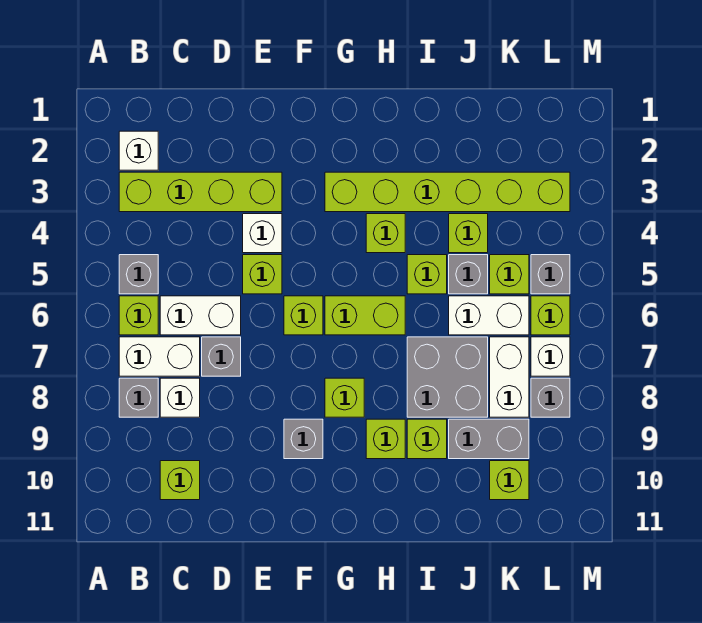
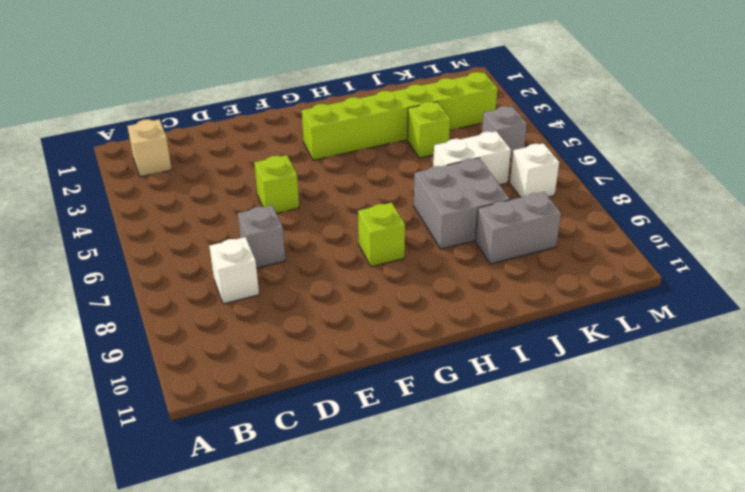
tan brick B2 level 1 -> white brick B2 level 1
none -> lime brick B3:E3 level 1
none -> grey brick B5 level 1
none -> lime brick B6 level 1
none -> white brick B7:C7 level 1

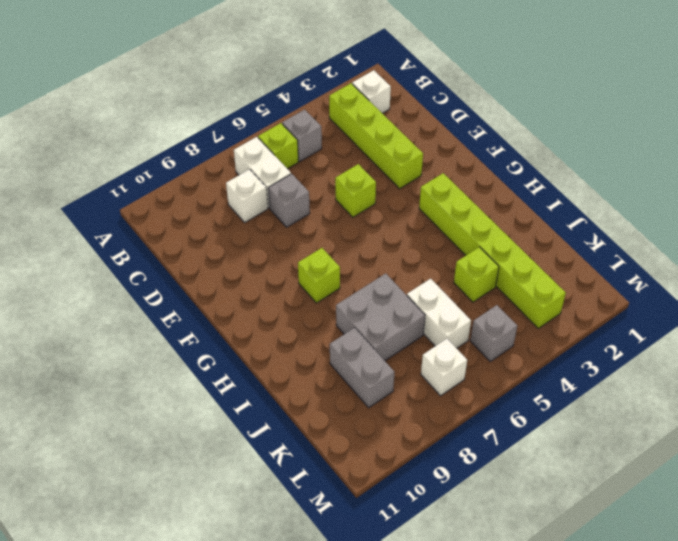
none -> grey brick B8 level 1
none -> white brick C6:D6 level 1
none -> lime brick C10 level 1
none -> white brick E4 level 1

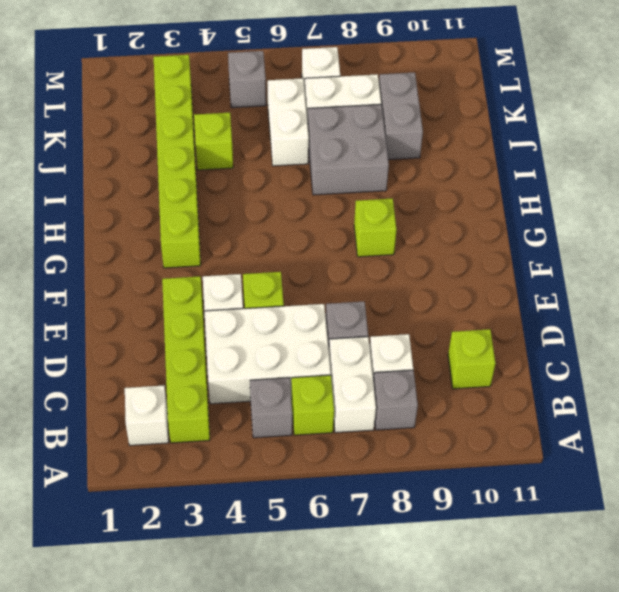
white brick C4:D6 level 1 -> white brick C6:D6 level 1
none -> lime brick F6 level 1
none -> grey brick F9 level 1
none -> lime brick G6:H6 level 1
none -> lime brick H4 level 1

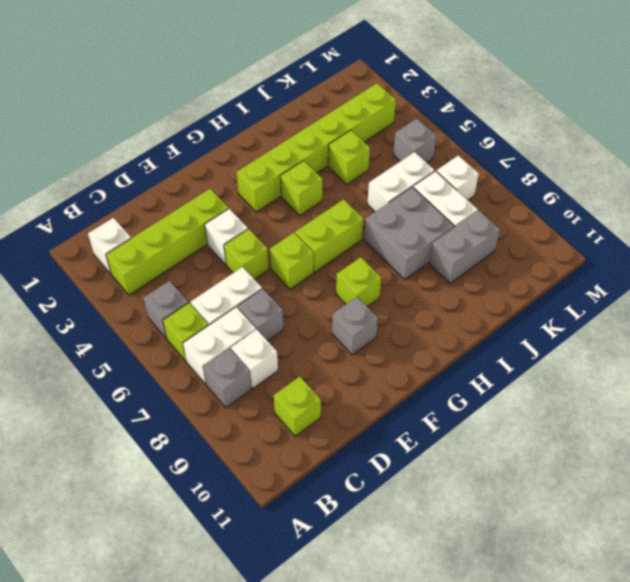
none -> lime brick H9 level 1
none -> lime brick I5 level 1
none -> lime brick I9 level 1
none -> grey brick J5 level 1

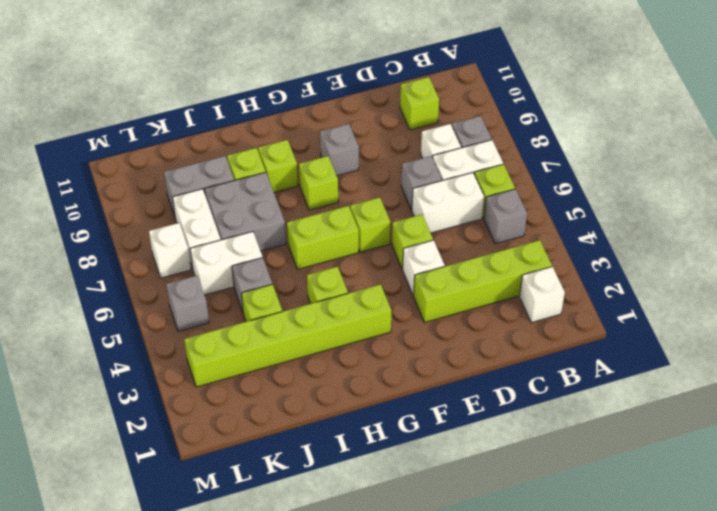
none -> lime brick I5 level 1
none -> lime brick K5 level 1
none -> lime brick K10 level 1
none -> lime brick L6 level 1

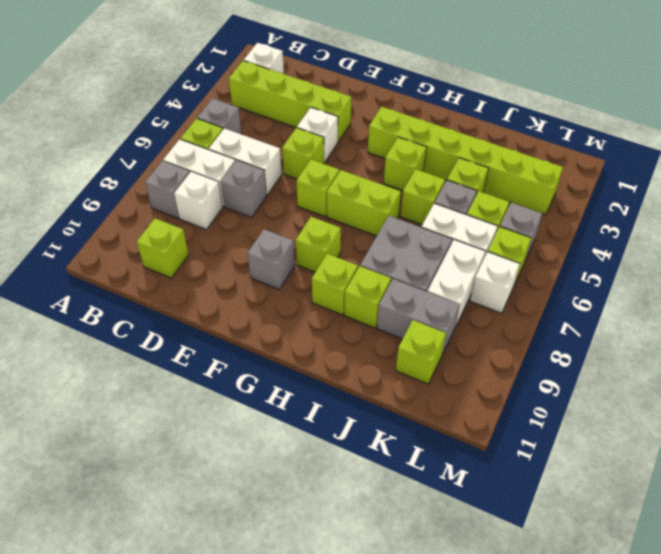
none -> grey brick L8 level 1

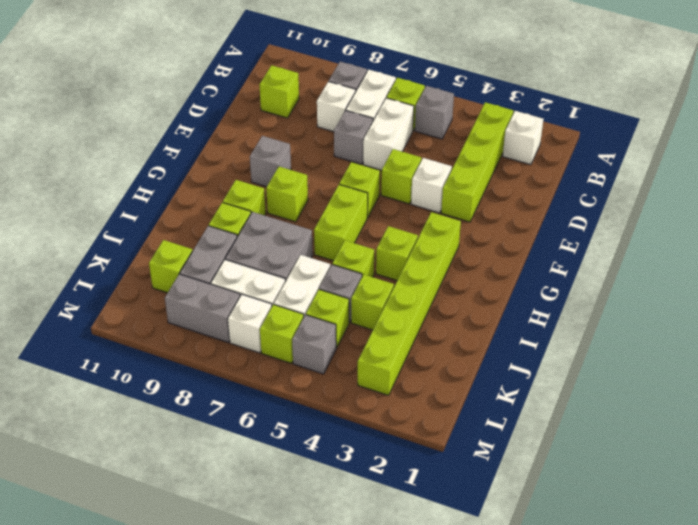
grey brick L8:L9 level 1 -> grey brick L8 level 1

